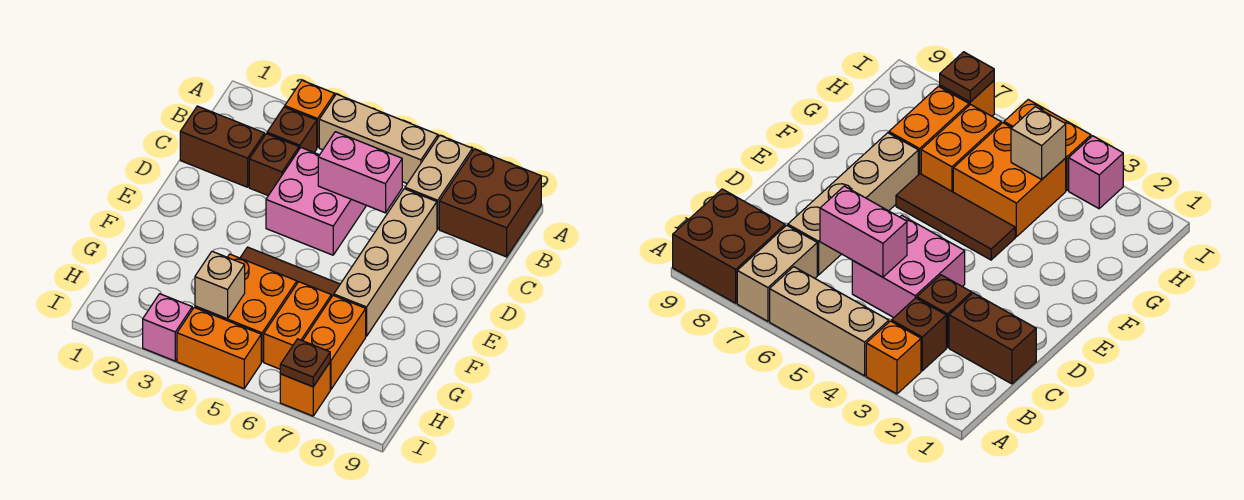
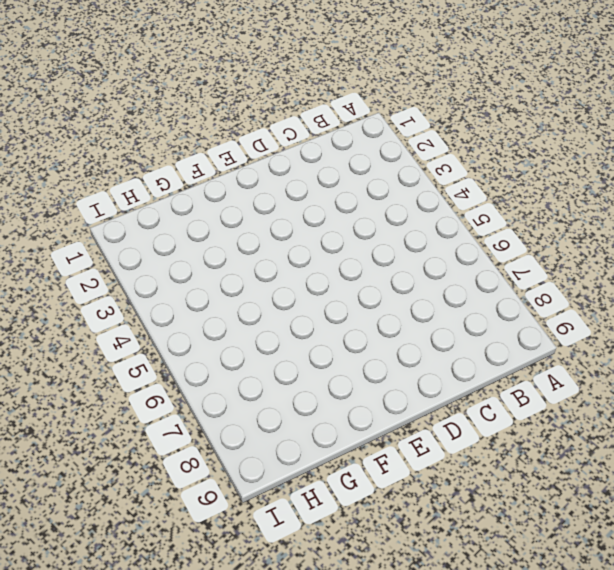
none -> orange brick A3 level 1
none -> tan brick A4:A6 level 1
none -> tan brick A7:B7 level 1

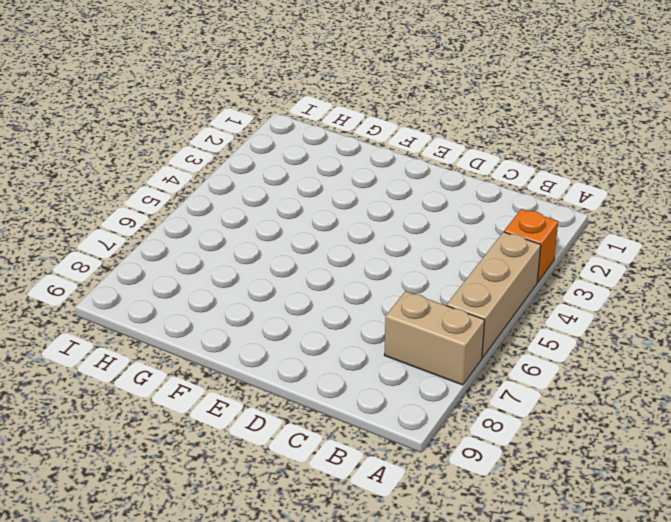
none -> brown brick A8:B9 level 1
none -> brown brick B3 level 1
none -> brown brick C1:C2 level 1

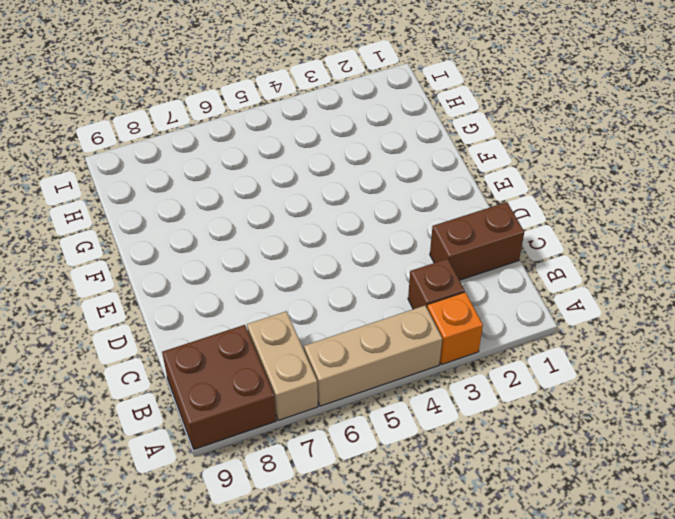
none -> brown brick C3 level 1
none -> pink brick C4:D5 level 1
none -> tan brick C7:F7 level 1

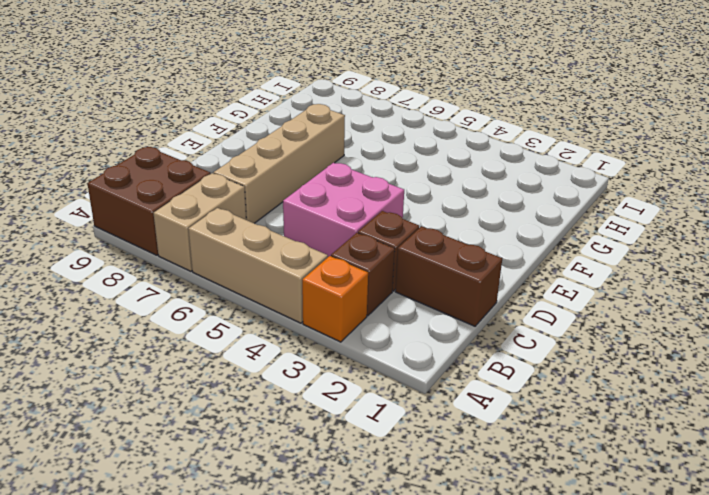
none -> brown tile F4:F6 level 1
none -> orange brick G4:H5 level 1
none -> orange brick G6:H6 level 1

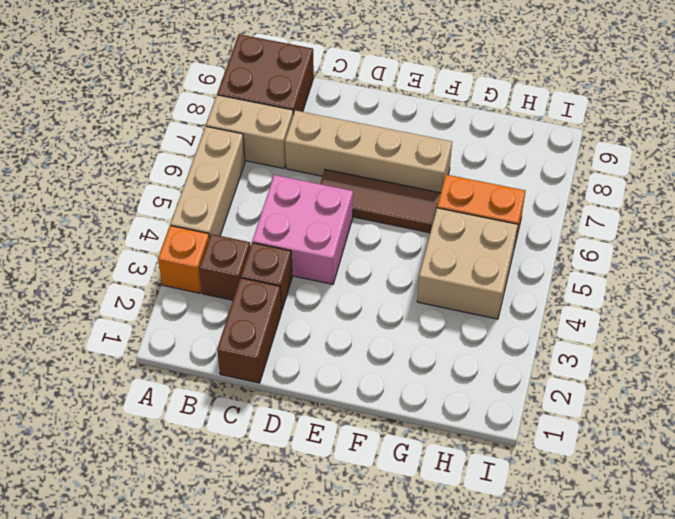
brown tile D6:F6 level 1 -> brown tile F4:F6 level 1
tan brick G4:H5 level 1 -> orange brick G4:H5 level 1
none -> orange brick G7:H7 level 1
none -> pink brick I3 level 1
none -> orange brick I4:I5 level 1

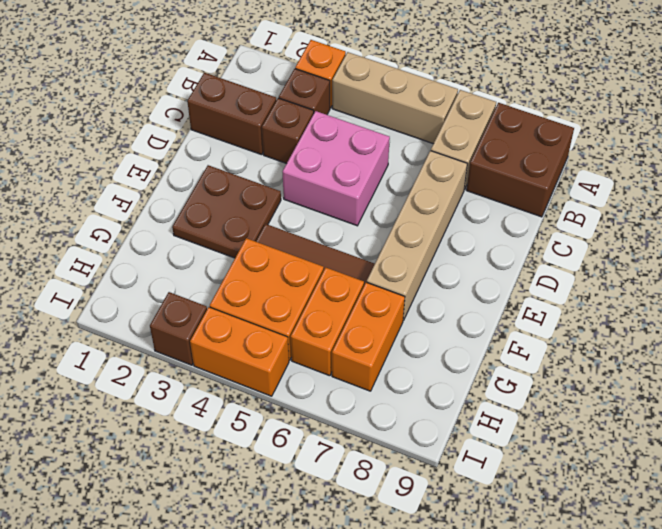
brown plate E2:F3 level 1 -> none
brown brick I3 level 1 -> pink brick I3 level 1
none -> orange brick I7 level 1
none -> pink brick C5:C6 level 2
none -> tan brick H4 level 2

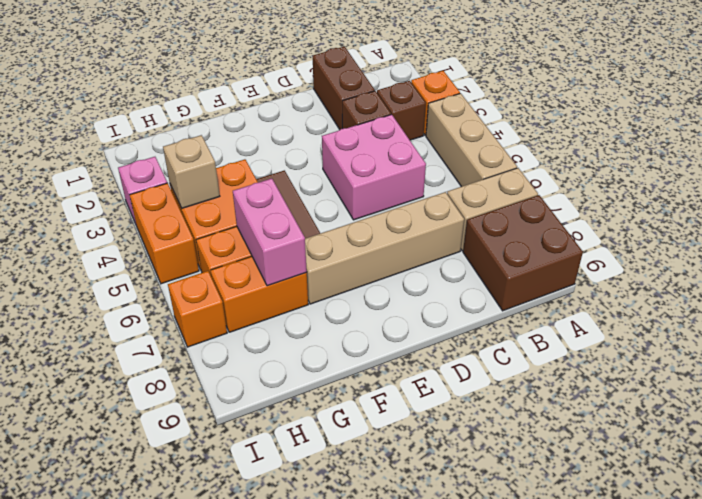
pink brick G6:G7 level 2 -> pink brick C5:C6 level 2
none -> brown plate I7 level 2

